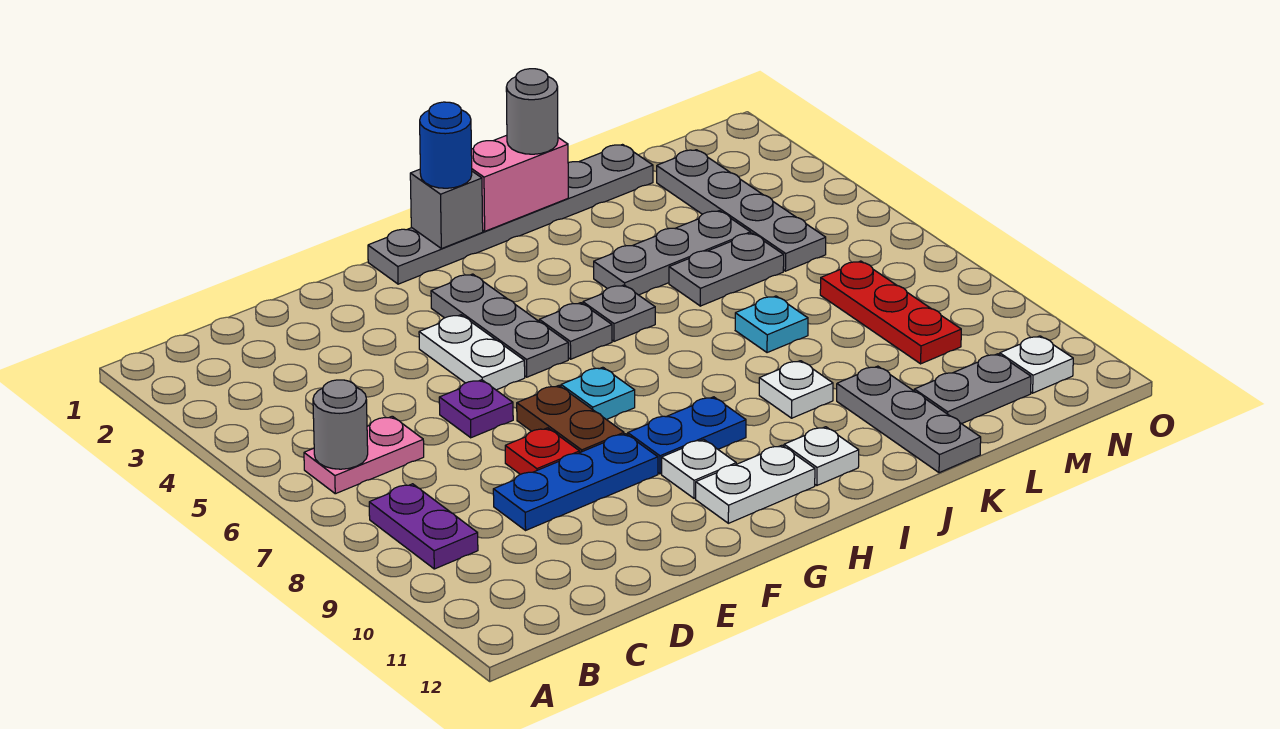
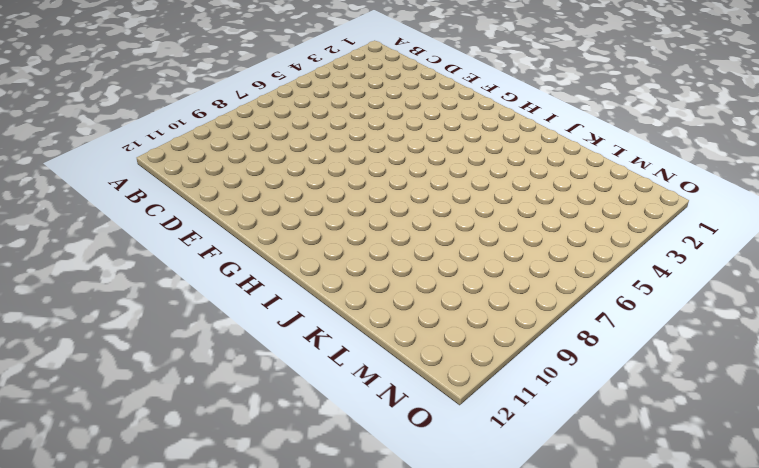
none -> pink plate B6:C6 level 1
none -> purple plate B8:B9 level 1
none -> blue plate D9:F9 level 1
none -> purple plate E6 level 1

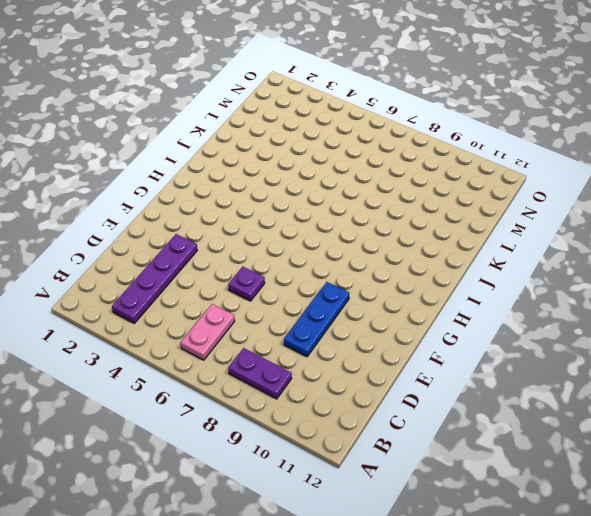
purple plate B3:E3 level 1 -> none
none -> red plate E8 level 1
none -> white plate F4:F5 level 1
none -> brown plate F7:F8 level 1
none -> grey plate G1:L1 level 1

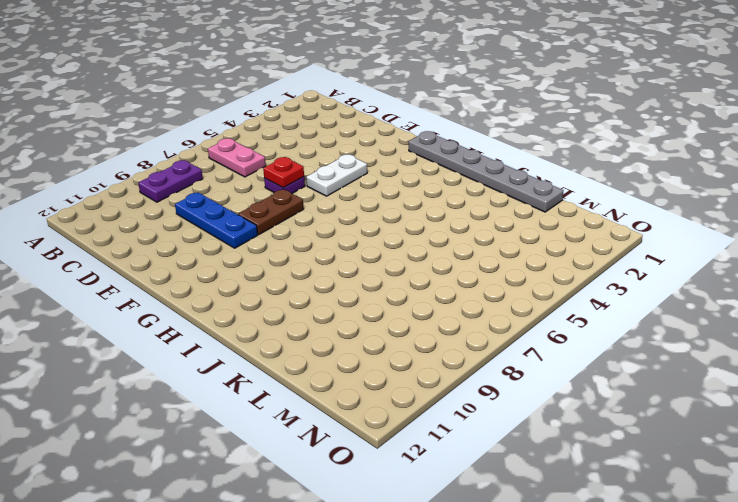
red plate E6 level 2 -> red plate E8 level 1
none -> grey plate G3:G5 level 1
none -> cyan plate G7 level 1
none -> blue plate G9:H9 level 1
none -> white plate G10 level 1

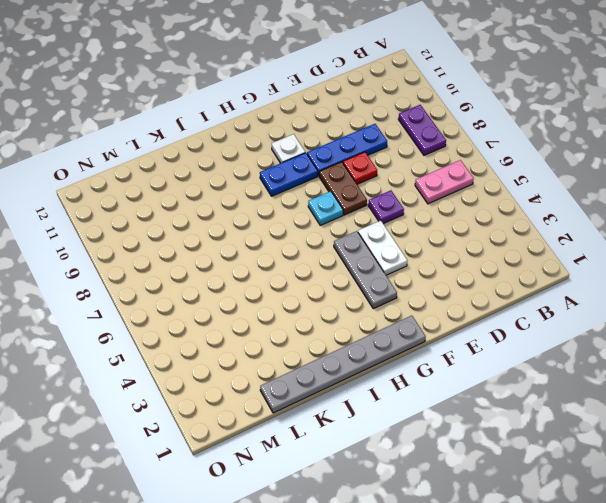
none -> white plate G11:H11 level 1
none -> grey plate H5 level 1
none -> grey plate I5 level 1
none -> white plate I11 level 1

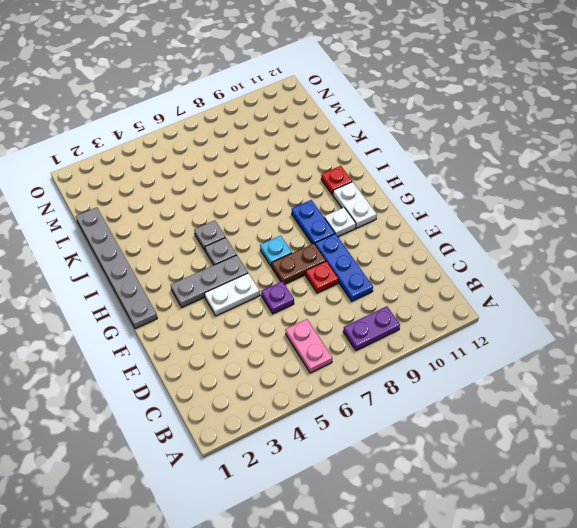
red plate I11 level 1 -> white plate I11 level 1
none -> grey plate J4:L4 level 1
none -> white plate J9 level 1
none -> grey plate K5:L5 level 1
none -> cyan plate K7 level 1

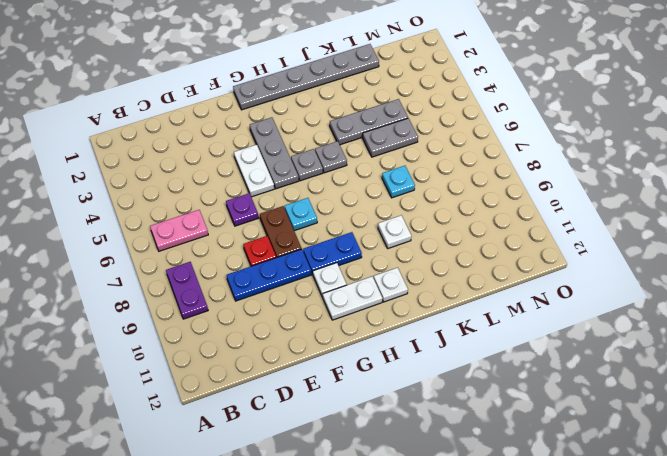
none -> grey plate K10:K12 level 1
none -> grey plate L11:M11 level 1
none -> grey plate M2:M5 level 1
none -> red plate M7:M9 level 1

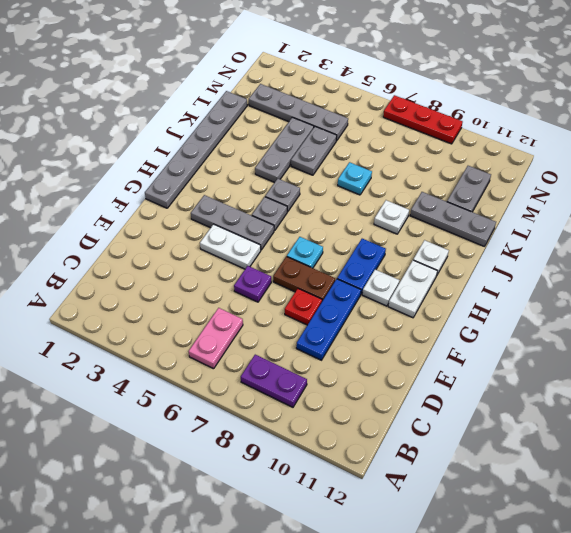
red plate O7:O9 level 1 -> red plate M7:M9 level 1
none -> white plate N11 level 1
none -> grey round brick B6 level 2
none -> grey brick H1 level 2
none -> pink brick I1:J1 level 2

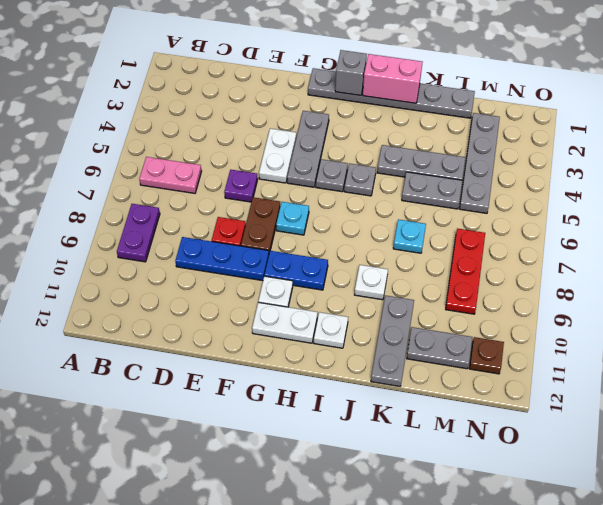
brown plate N11 level 1 -> white plate N11 level 1
none -> grey round brick B6 level 2
none -> blue round brick H1 level 3
none -> grey round brick J1 level 3

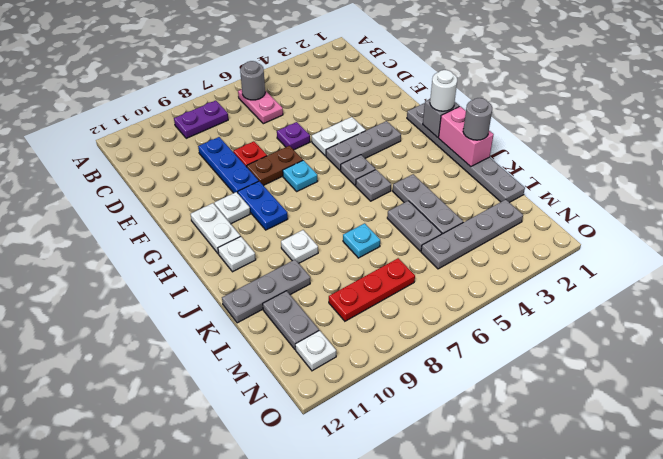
white round brick H1 level 3 -> blue round brick H1 level 3

